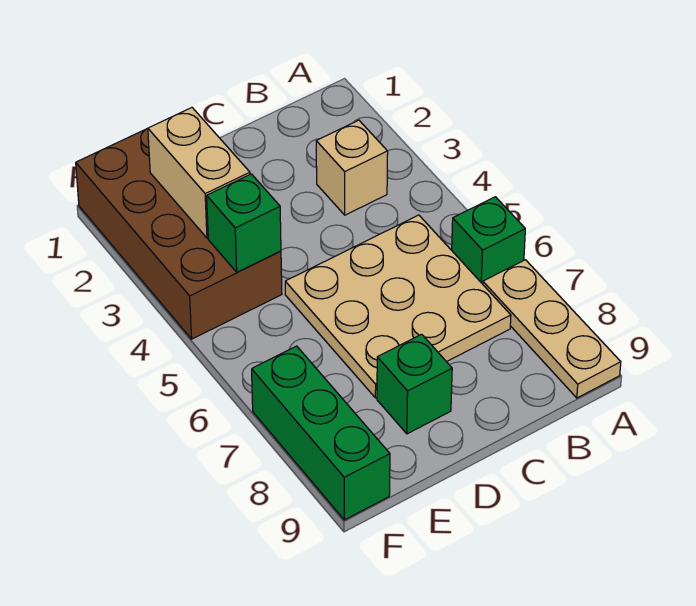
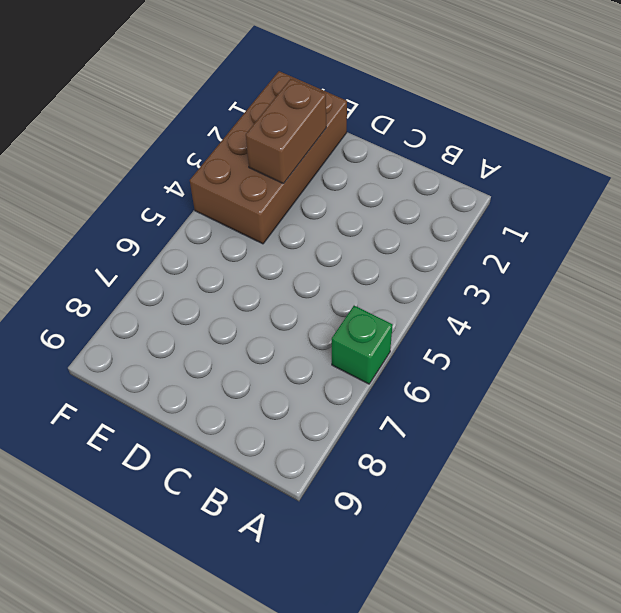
brown brick E2:E3 level 2 -> tan brick E2:E3 level 2
none -> tan plate A7:A9 level 1
none -> tan brick B3 level 1

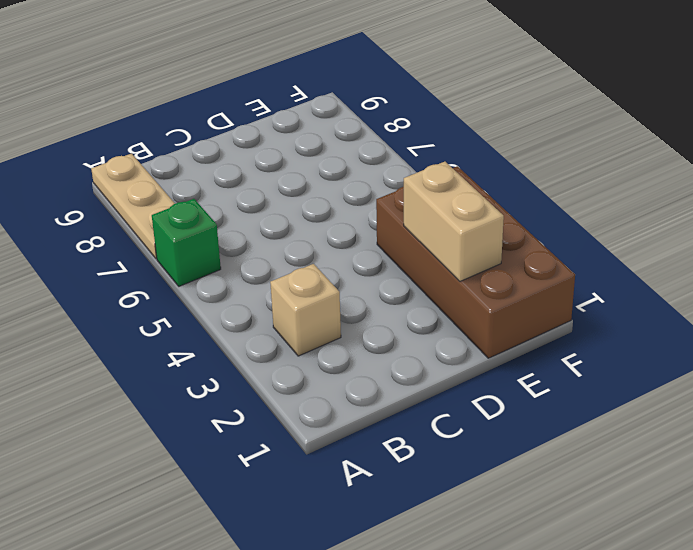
none -> tan plate B5:D7 level 1
none -> green brick D8 level 1

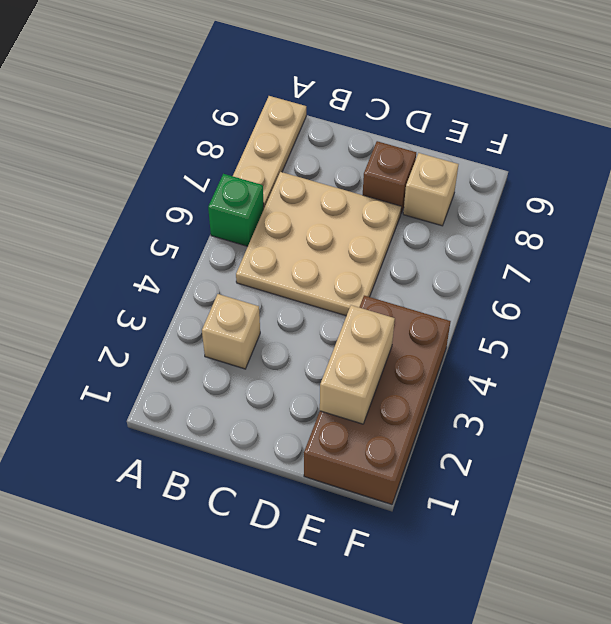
brown brick D8 level 1 -> green brick D8 level 1
tan brick E8 level 1 -> none
none -> green brick F7:F9 level 1
none -> green brick E4 level 2

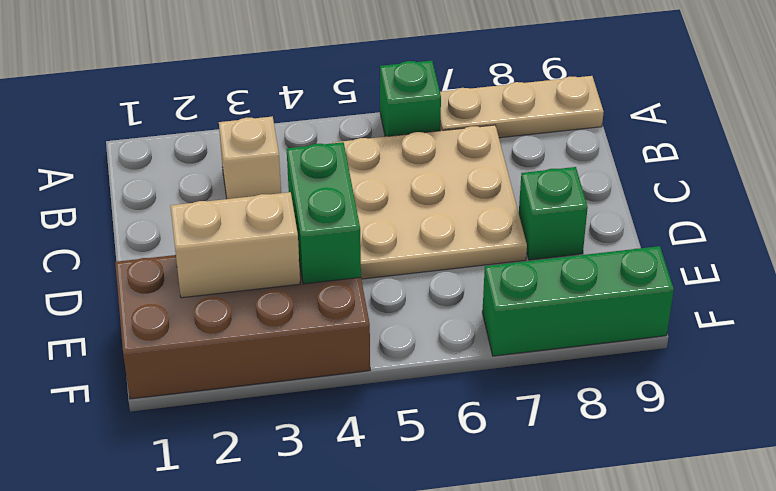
green brick D4:E4 level 2 -> green brick E4 level 2

